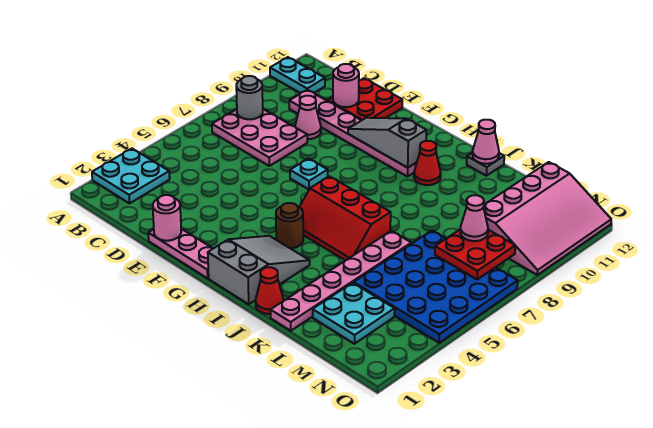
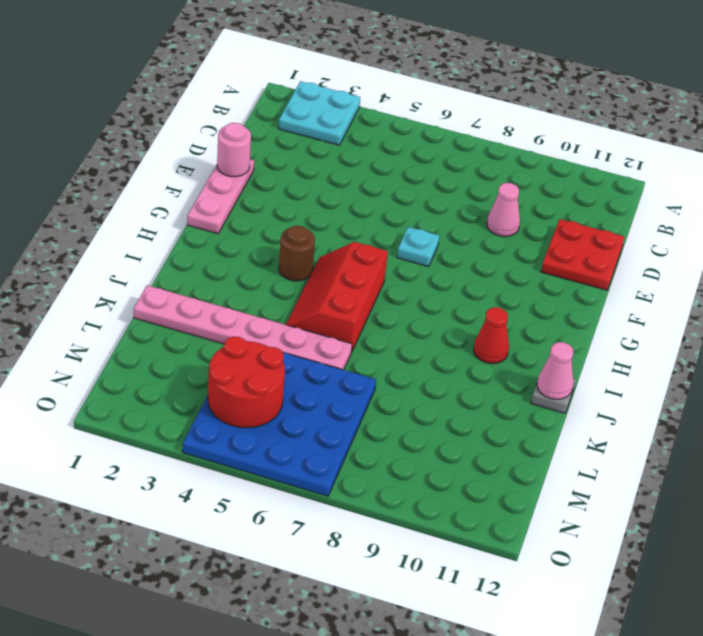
red round brick M4:N5 level 2 -> none
none -> cyan plate A11:B11 level 1
none -> pink plate B7:D8 level 1
none -> pink plate C10:H10 level 1

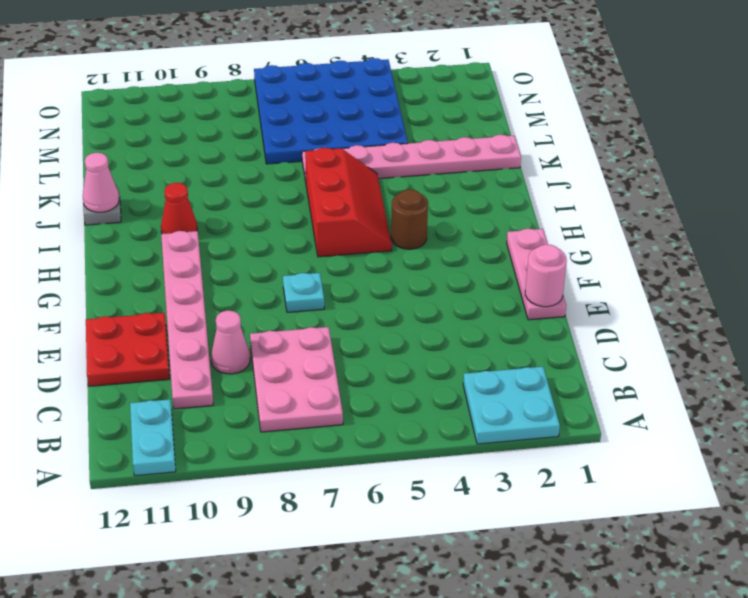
none -> grey slope H1:I3 level 1 top 1
none -> red cone J1 level 1
none -> cyan plate L2:M3 level 1

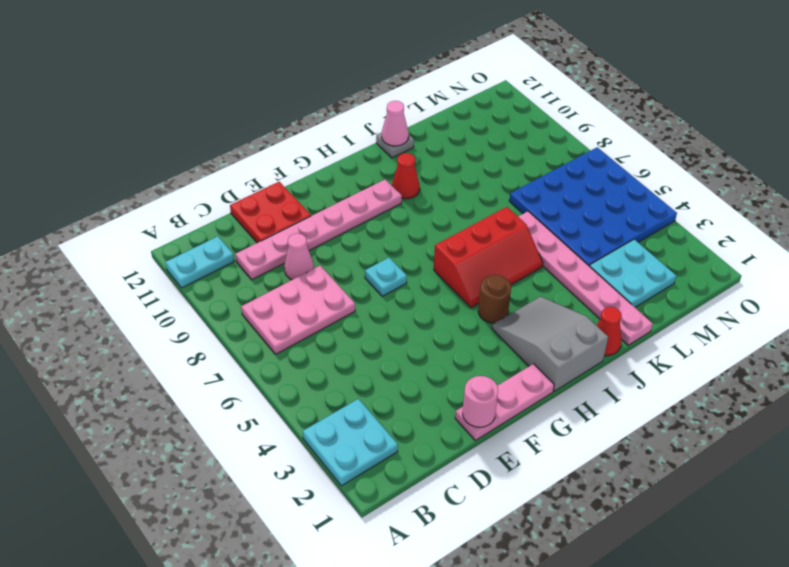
none -> pink slope M9:O12 level 1 top M
none -> grey round brick B8 level 2
none -> pink round brick D11 level 2

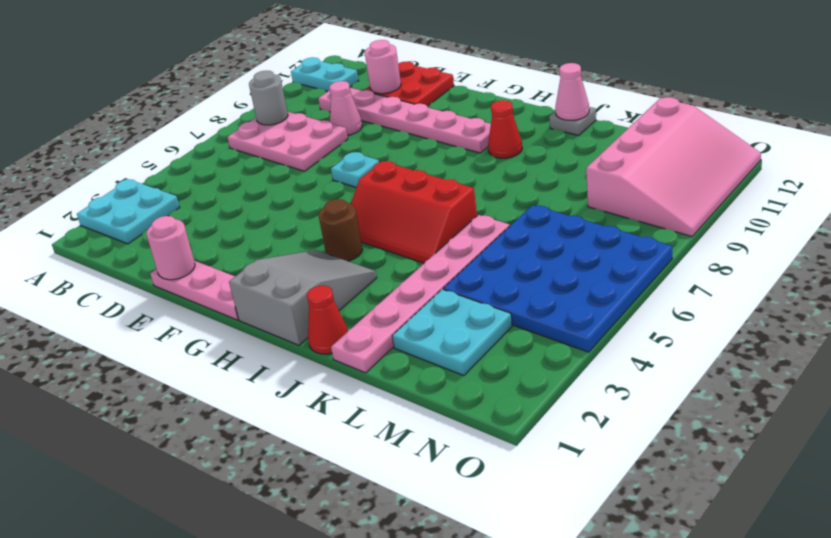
none -> grey slope F10:H10 level 2 top H
none -> red plate M7:N8 level 2
none -> pink cone M8 level 3

